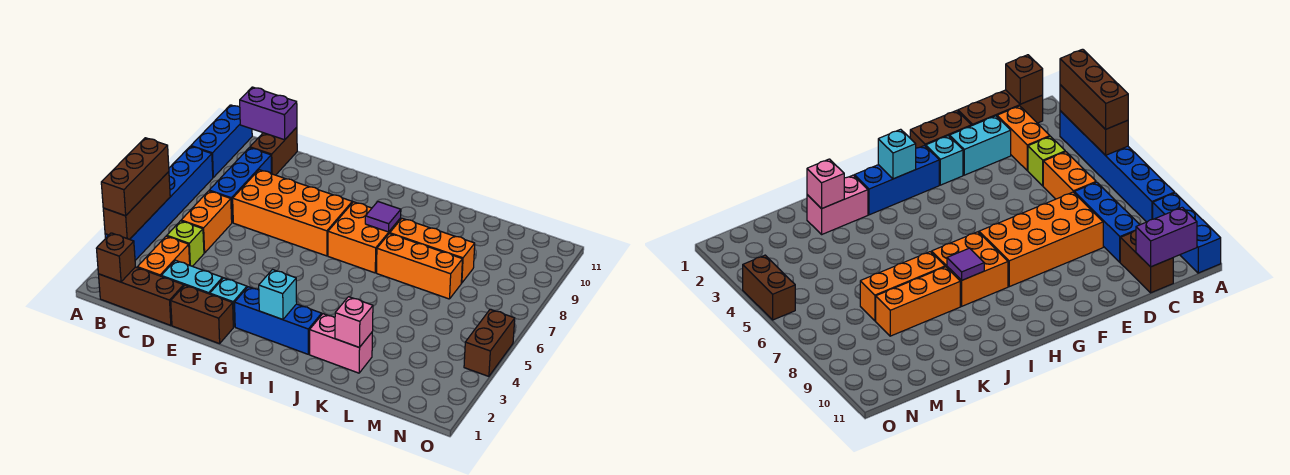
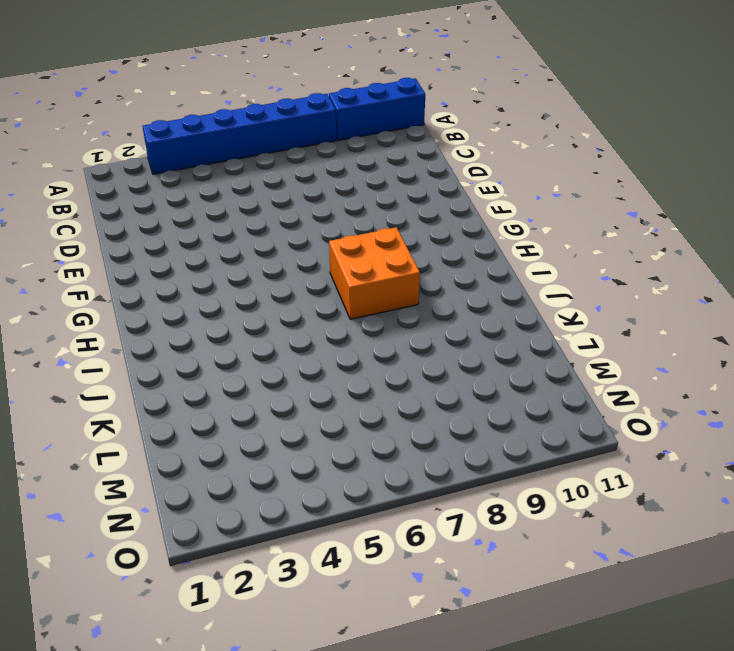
none -> brown brick B1:D1 level 1
none -> orange brick C2:C3 level 1
none -> lime brick C4 level 1

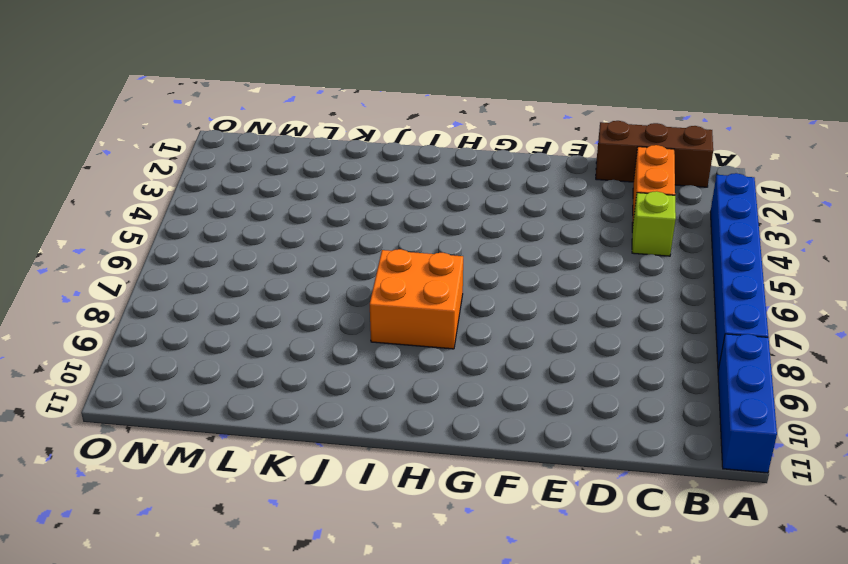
none -> orange brick C5:C6 level 1
none -> blue brick C7:C9 level 1
none -> brown brick C10:C11 level 1

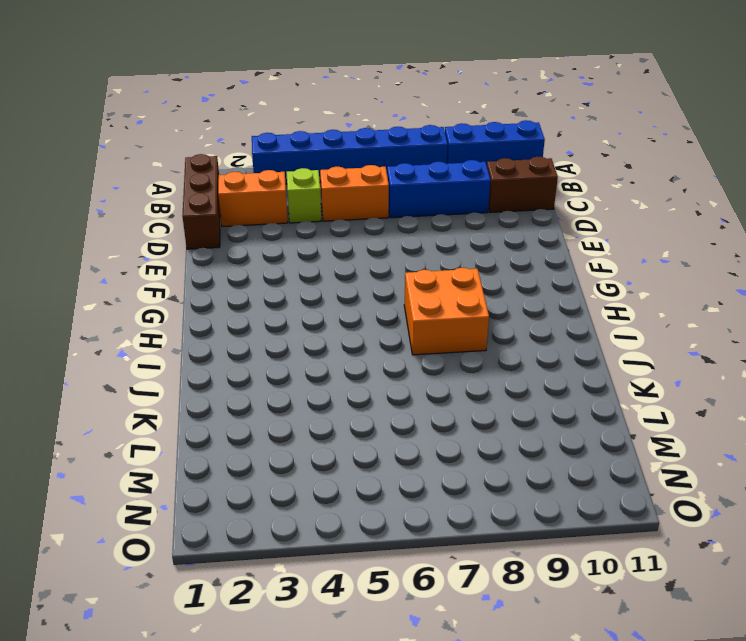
none -> cyan brick D2:E2 level 1
none -> orange brick D7:G8 level 1
none -> brown brick E1:F1 level 1

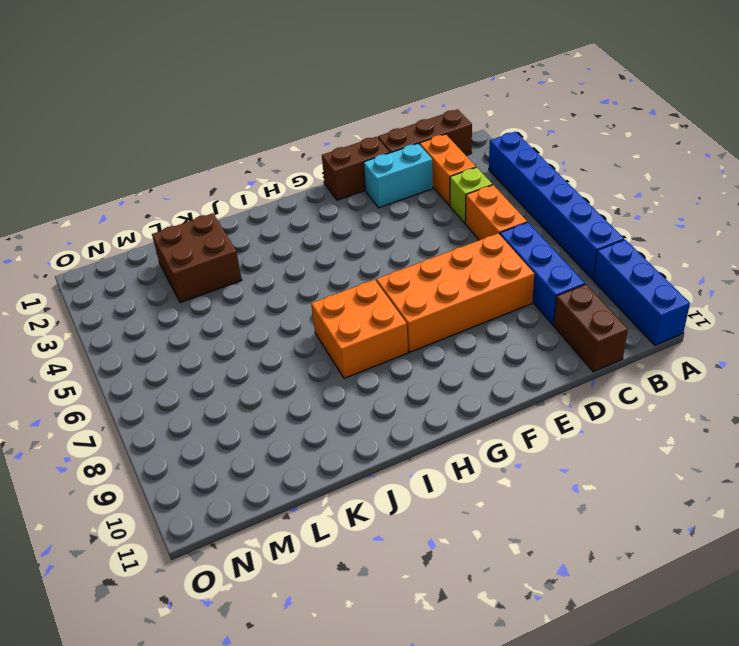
brown brick K2:L3 level 1 -> pink brick J2:K2 level 1
none -> cyan brick F2 level 1
none -> blue brick G2:I2 level 1
none -> orange brick J7:L7 level 1

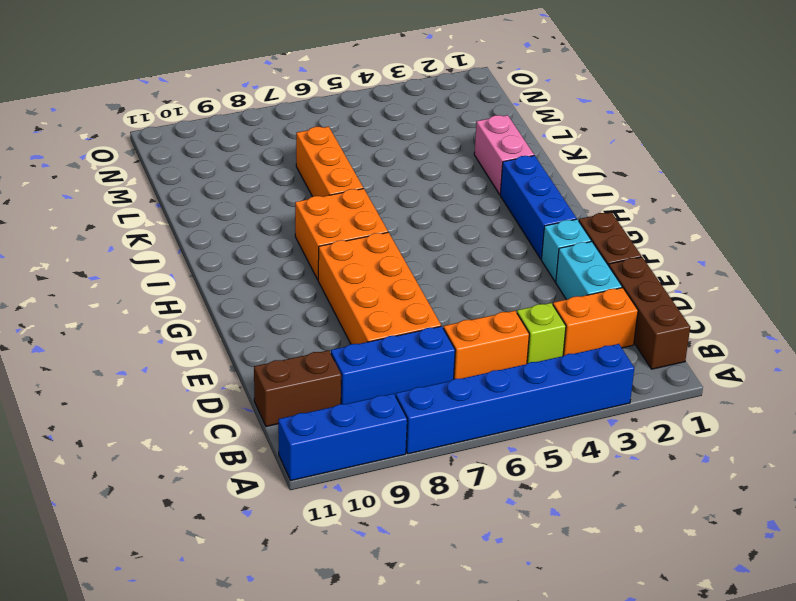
none -> orange brick J8:L8 level 1
none -> brown brick O4:O5 level 1
none -> brown brick A3:A5 level 2

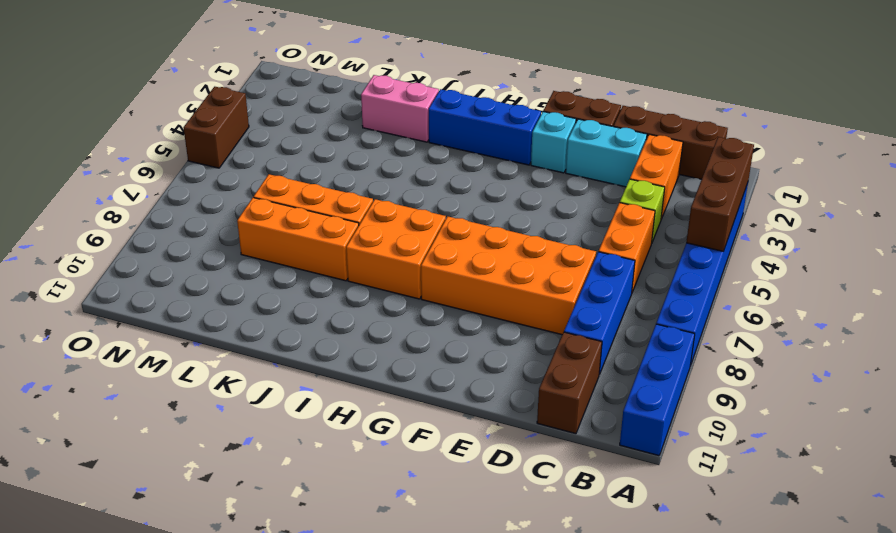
none -> brown brick B1 level 2
none -> purple brick B11:C11 level 2
none -> cyan brick H2 level 2

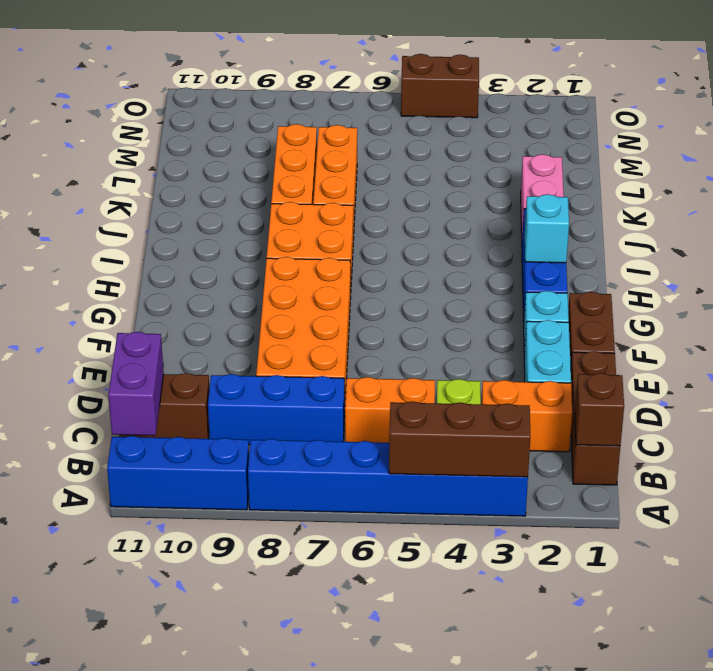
none -> purple tile I8 level 2
none -> pink brick K2 level 2
none -> brown brick A3:A5 level 3

